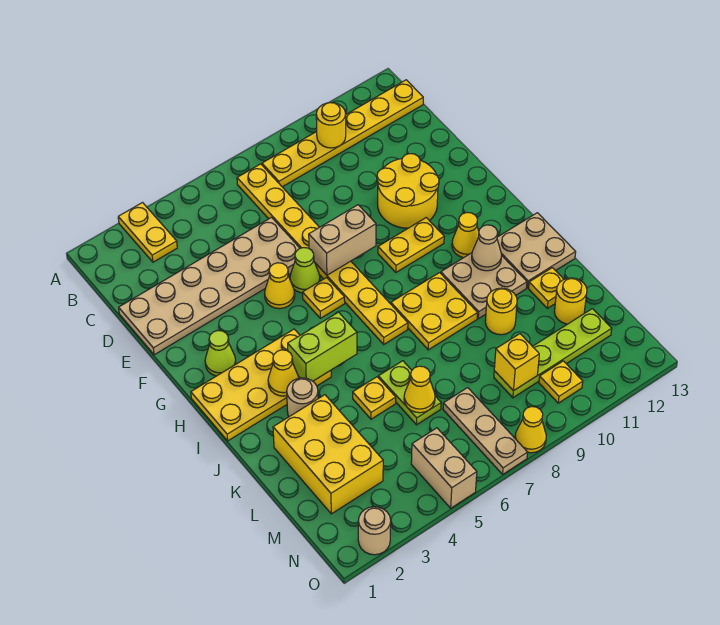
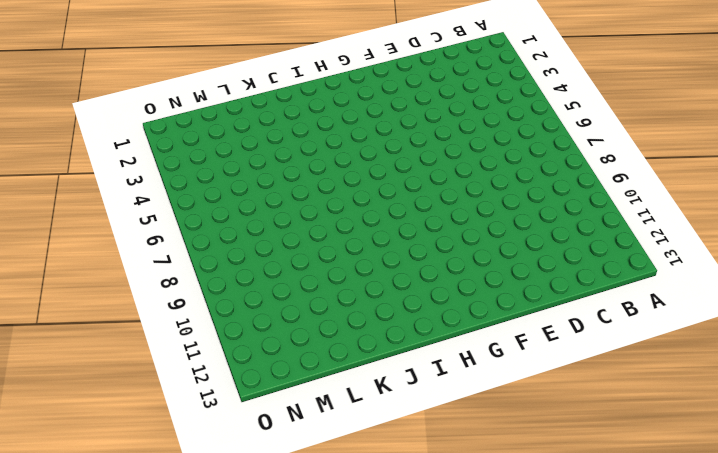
none -> yellow plate A3:B3 level 1
none -> yellow plate B7:I7 level 1
none -> yellow plate B8:B13 level 1
none -> tan plate D1:E6 level 1

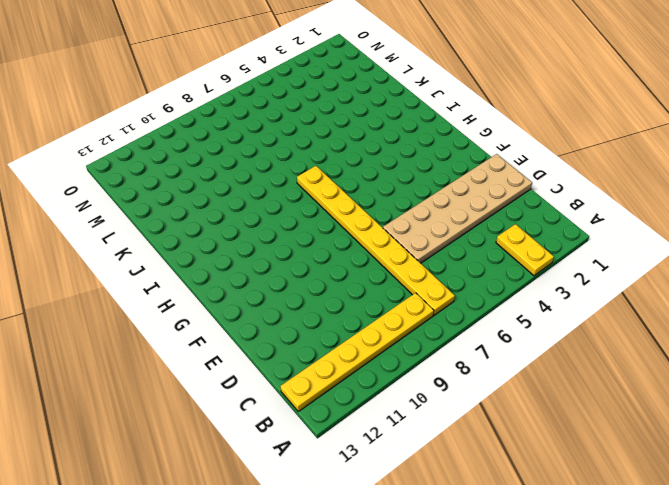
none -> yellow round brick E10:F11 level 1
none -> yellow cone F5 level 1
none -> lime cone F6 level 1
none -> lime cone G2 level 1

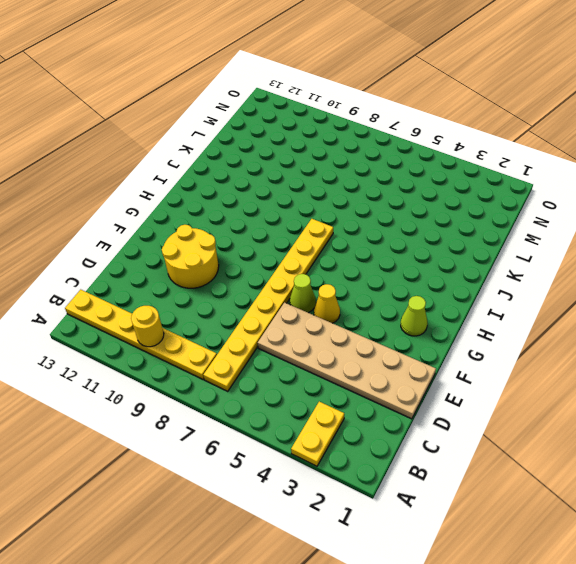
none -> yellow plate G6 level 1
none -> yellow plate G9:G10 level 1
none -> yellow plate H1:I4 level 1
none -> yellow cone H11 level 1

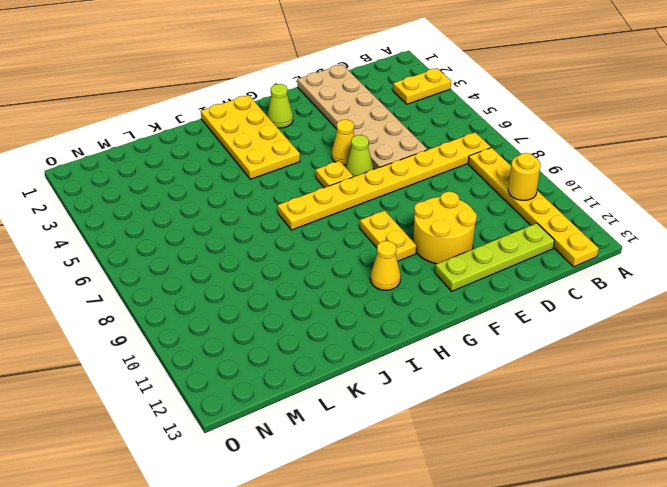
lime plate C12:F12 level 1 -> lime plate M9:M12 level 1
none -> yellow plate I8:J9 level 1
none -> tan plate I10:J11 level 1
none -> tan plate I12:J13 level 1
none -> tan round brick J3 level 1

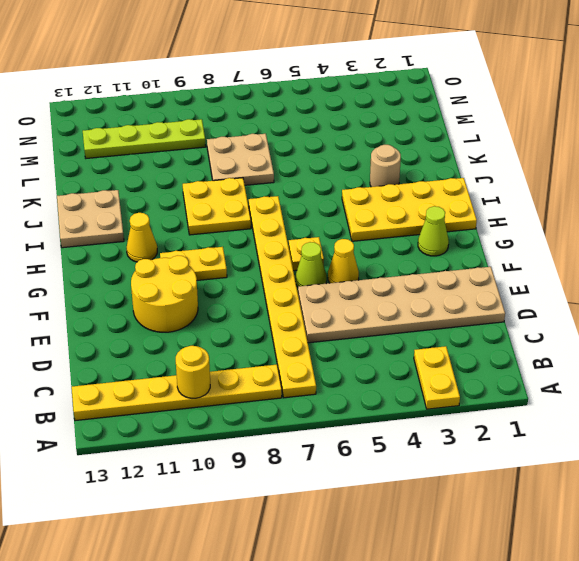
tan plate K7:L8 level 1 -> tan plate I10:J11 level 1
none -> yellow brick K2:M3 level 1
none -> yellow plate K5 level 1
none -> lime plate K6:L6 level 1
none -> yellow round brick K10 level 1

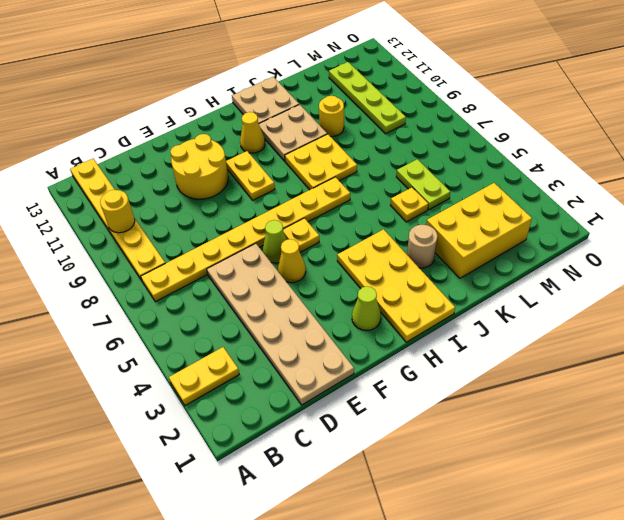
lime plate L5:L6 level 1 -> lime plate K6:L6 level 1
none -> yellow plate K12 level 1
none -> yellow round brick L12 level 1
none -> tan plate M7:O7 level 1
none -> tan brick N5:O5 level 1

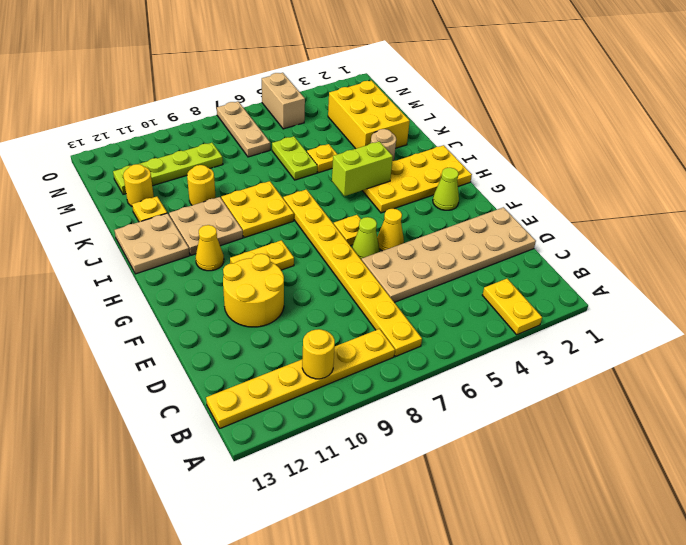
none -> yellow plate N10 level 1
none -> tan round brick O2 level 1
none -> yellow cone O8 level 1
none -> tan brick F7:F8 level 2

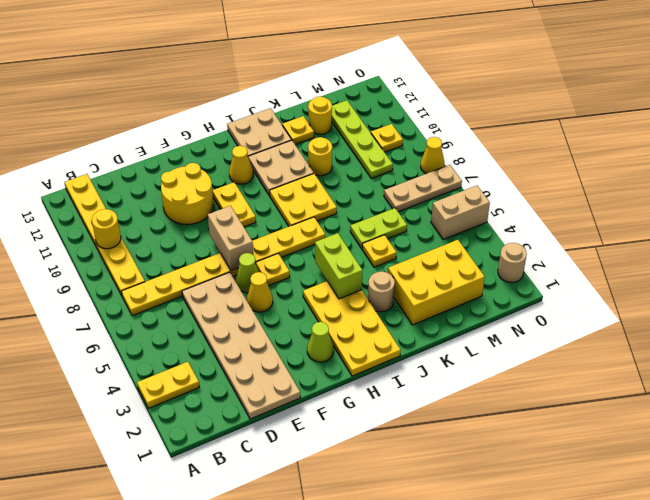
none -> yellow cone I3 level 2
none -> tan cone I11 level 2
none -> yellow cone L6 level 2
none -> yellow brick M9 level 2

